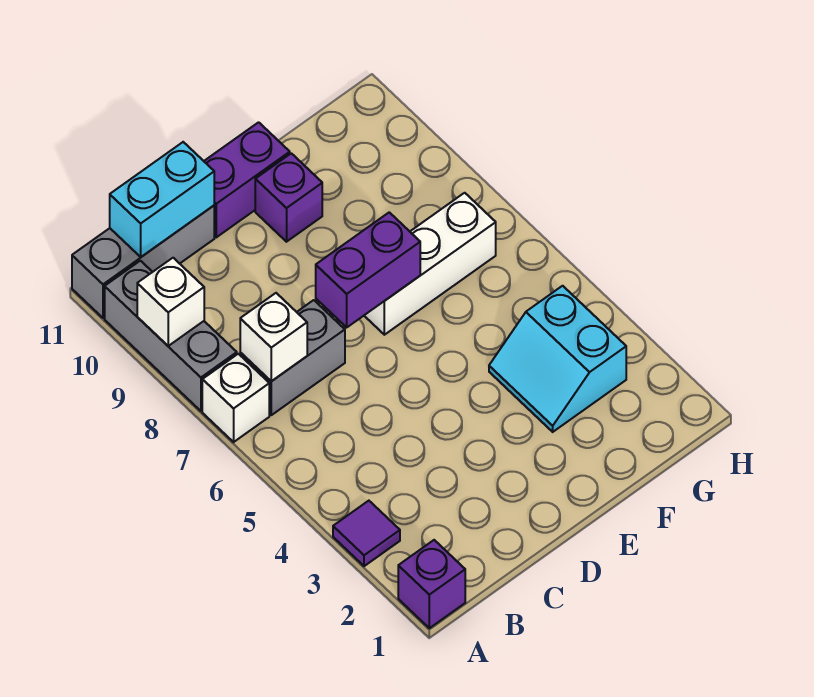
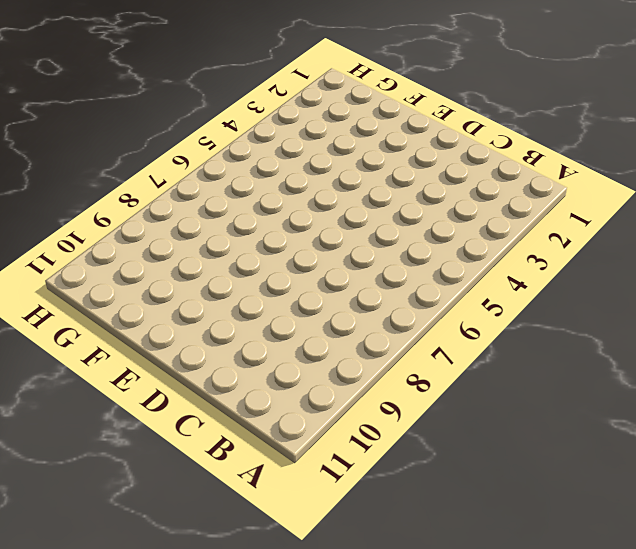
none -> purple brick A1 level 1
none -> purple tile A3 level 1
none -> white brick A7 level 1

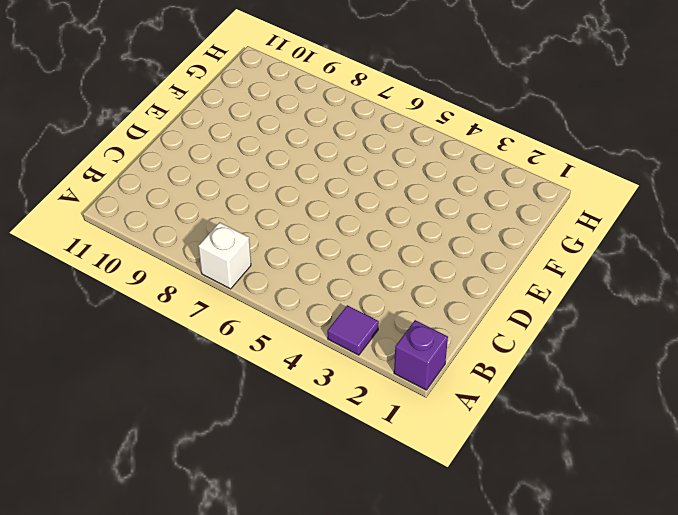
none -> grey brick A8:A10 level 1
none -> grey brick A11:C11 level 1
none -> grey brick B7:C7 level 1

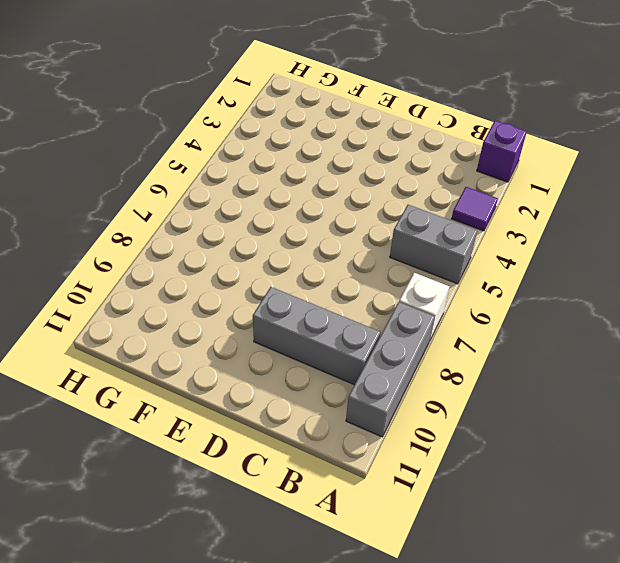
grey brick A5:B5 level 1 -> grey brick B7:C7 level 1
grey brick B9:D9 level 1 -> grey brick A11:C11 level 1
none -> purple brick D11:E11 level 1
none -> white brick E7:G7 level 1
none -> purple brick E10 level 1

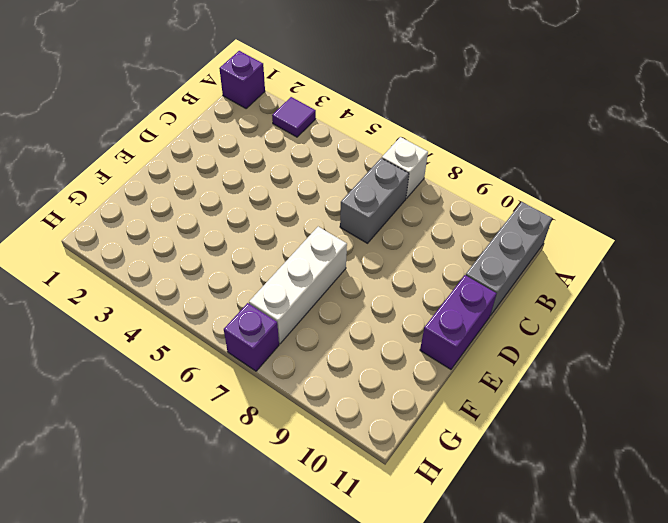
purple brick H7 level 1 -> purple brick E10 level 1
none -> grey brick A8:A10 level 1
none -> cyan slope F3:G4 level 1 top G
none -> white brick A9 level 2

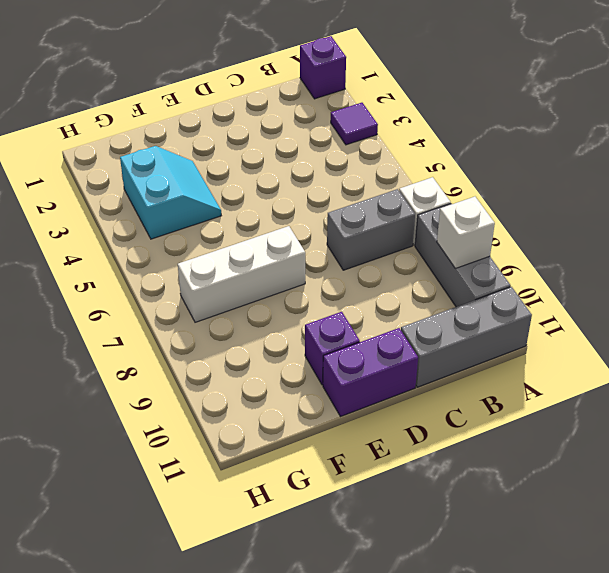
none -> white brick B7 level 2
none -> cyan brick B11:C11 level 2
none -> purple brick D7:E7 level 2

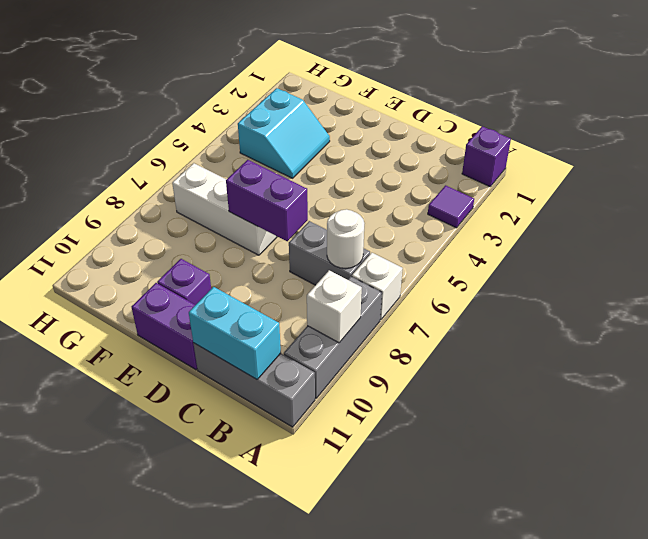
white round brick B7 level 2 -> white brick B7 level 2

